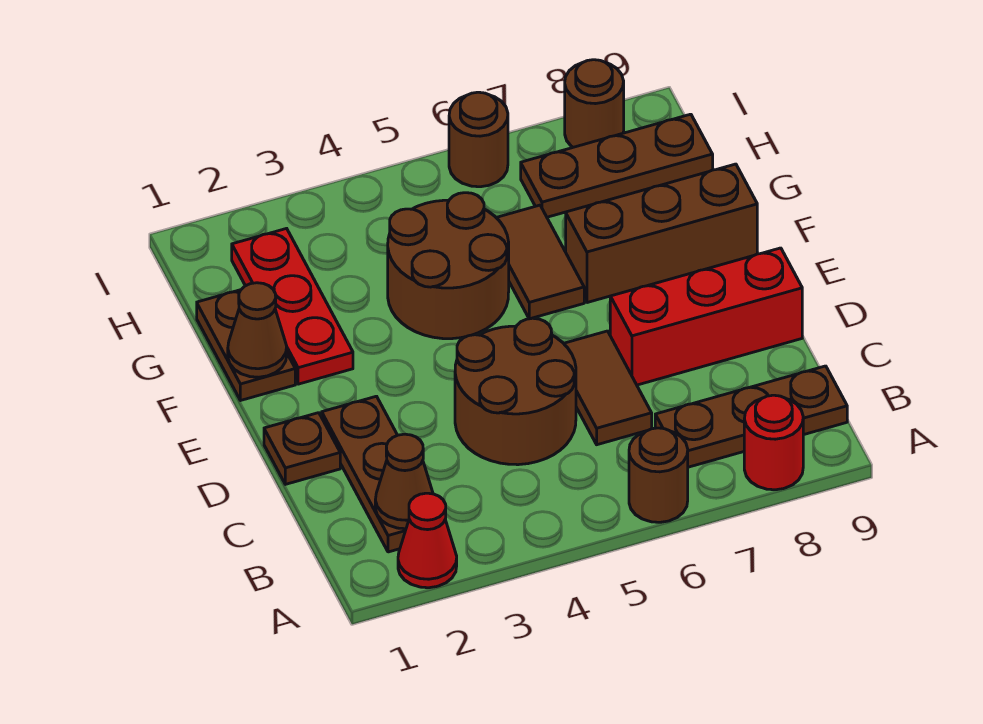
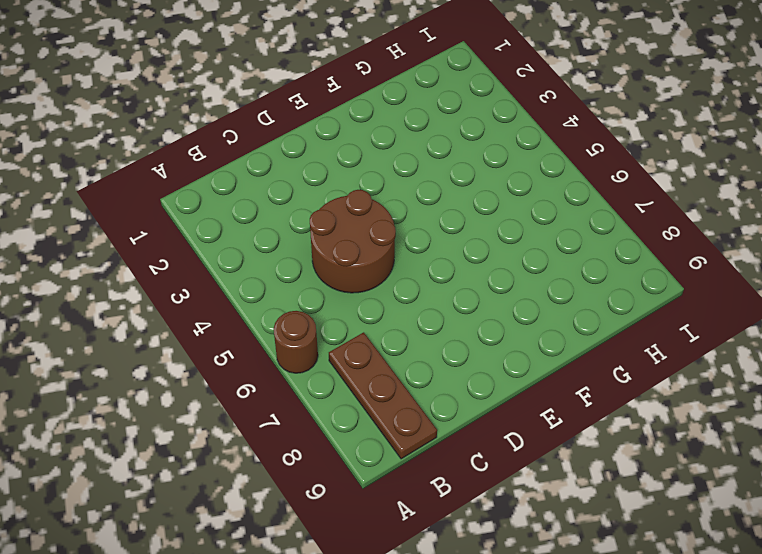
none -> red cone A2 level 1
none -> red round brick A8 level 1
none -> brown plate B2:D2 level 1

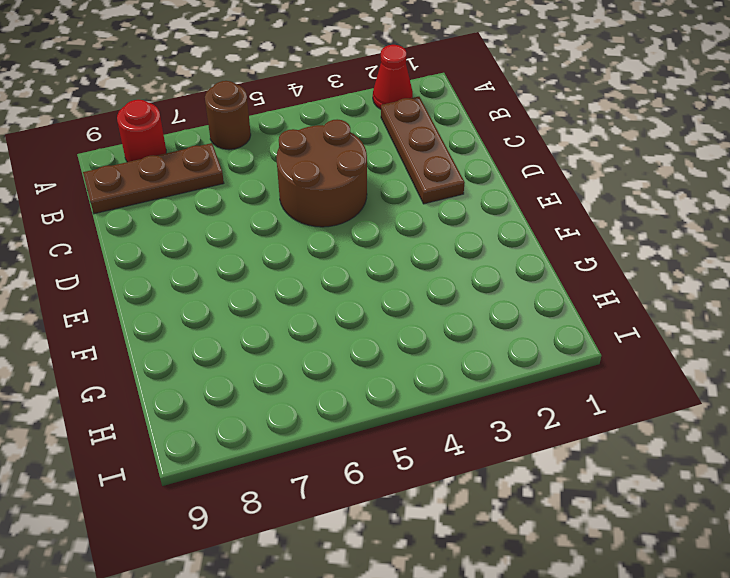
none -> brown tile C6:D6 level 1
none -> brown plate D1 level 1
none -> red brick D7:D9 level 1

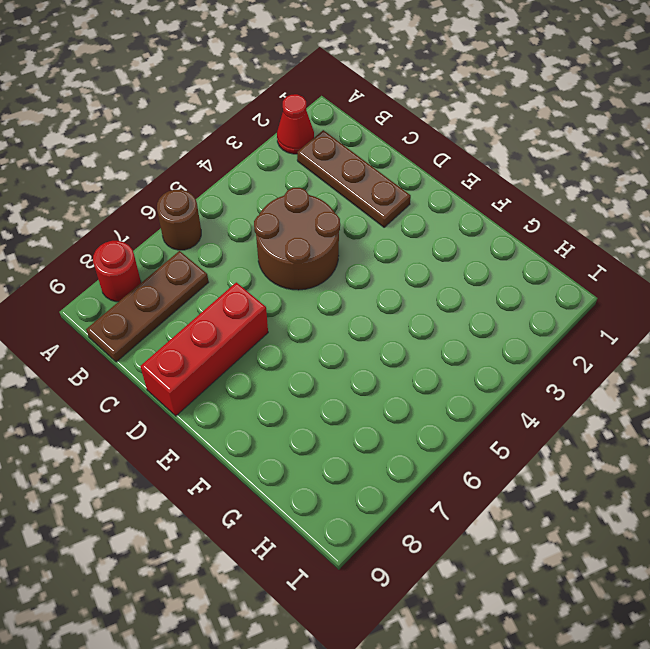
none -> brown tile C6:D6 level 1
none -> brown plate D1 level 1
none -> brown plate F1:G1 level 1

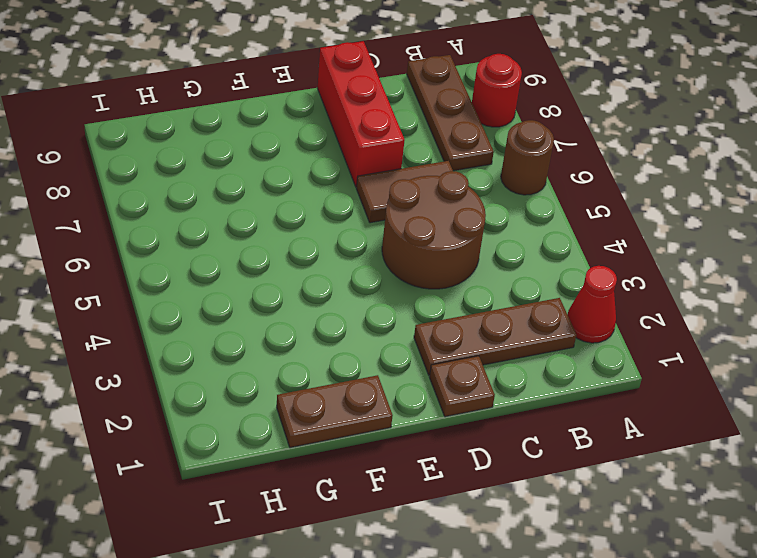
none -> red plate F2:H2 level 1
none -> brown round brick F4:G5 level 1
none -> brown tile F6:G6 level 1

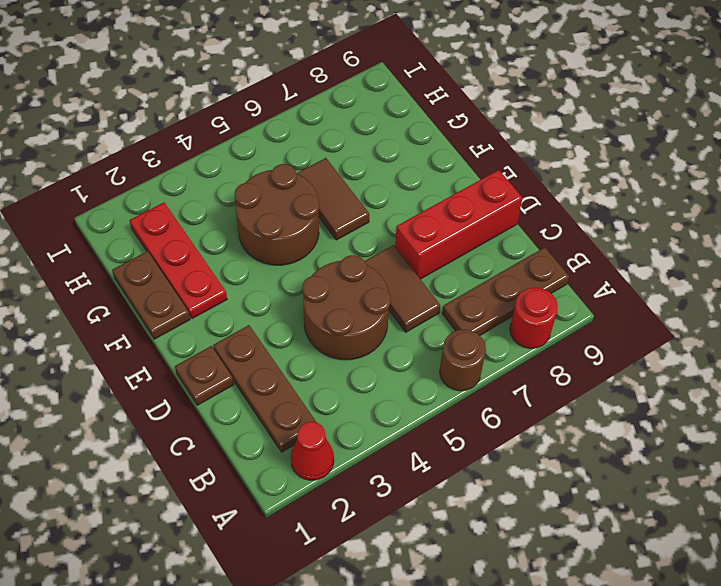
none -> brown brick F7:F9 level 1
none -> brown plate H7:H9 level 1
none -> brown round brick I6 level 1

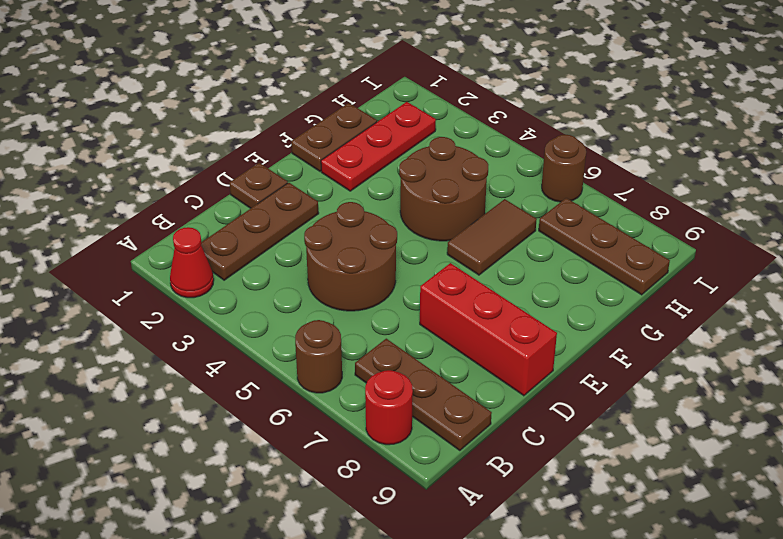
none -> brown tile C6:D6 level 1
none -> brown brick F7:F9 level 1
none -> brown round brick I8 level 1

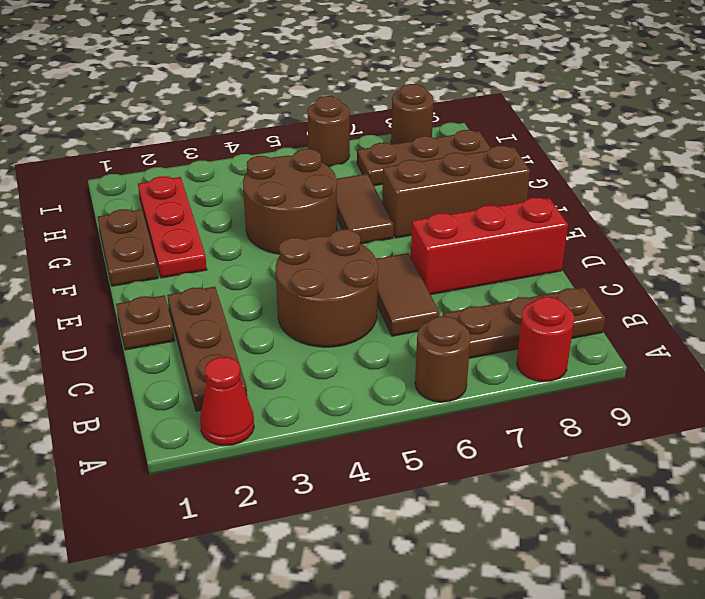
none -> brown cone B2 level 2
none -> brown cone F1 level 2

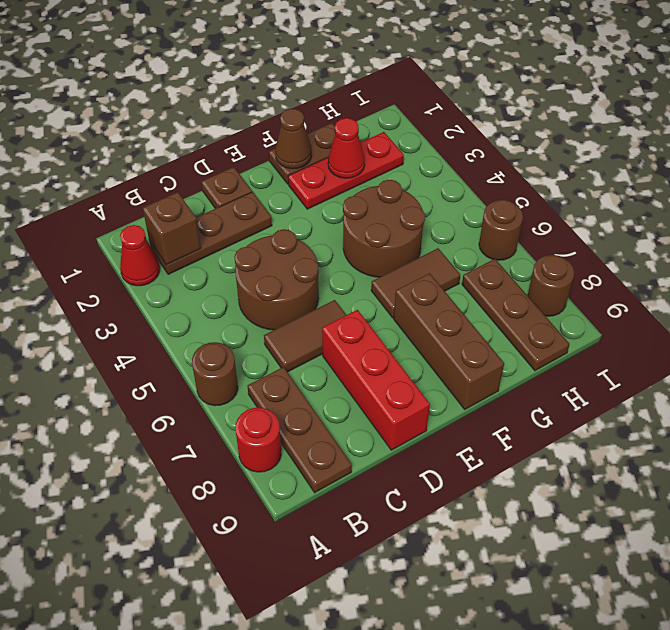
brown brick B2 level 2 -> brown cone B2 level 2
red cone G2 level 2 -> none

